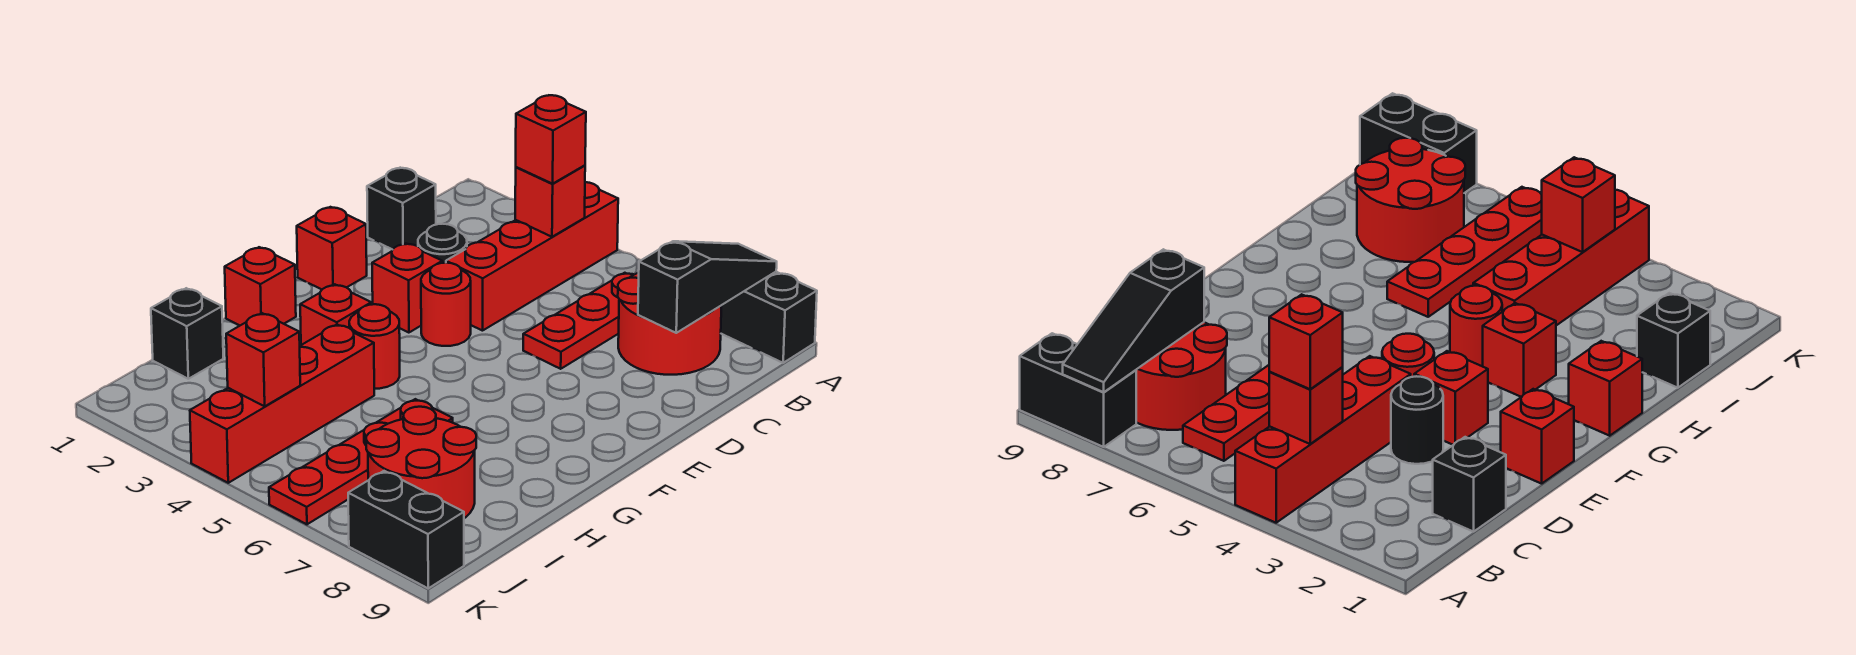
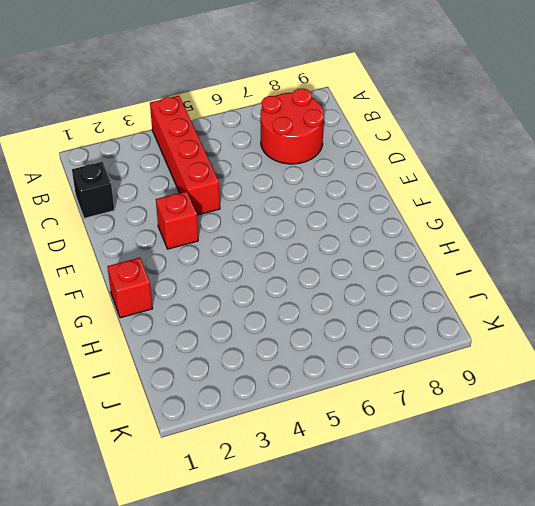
none -> black brick A8:A9 level 1
none -> red plate B6:D6 level 1
none -> black round brick D3 level 1

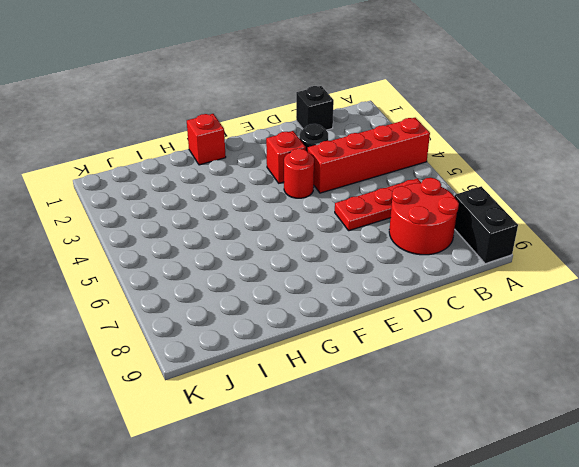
none -> red brick E1 level 1
none -> red brick G3 level 1
none -> red round brick G4 level 1

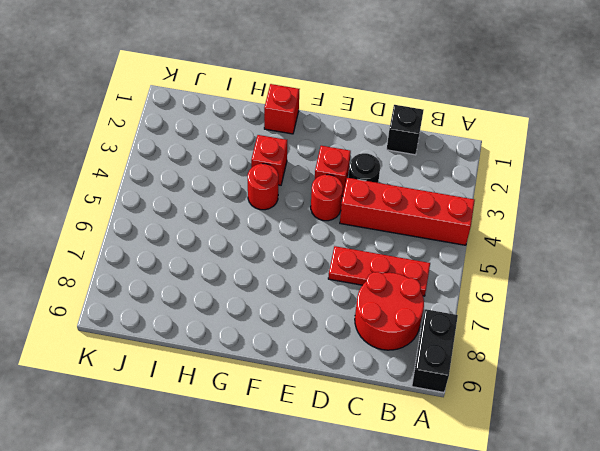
none -> red brick E1 level 1
none -> red brick H4:K4 level 1
none -> red plate H6:K6 level 1

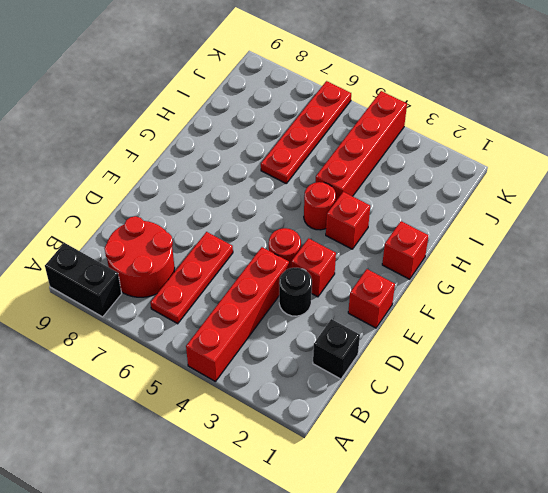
none -> black brick I1 level 1
none -> red round brick I7:J8 level 1
none -> black brick K8:K9 level 1

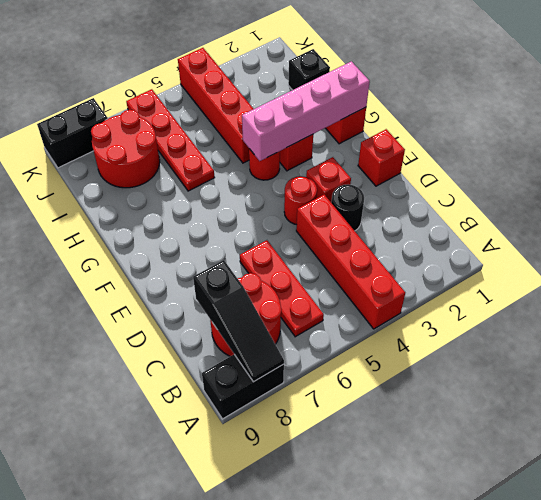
pink brick G1:G4 level 2 -> none
none -> black brick C1 level 1
none -> red brick B4 level 2
none -> red brick J4 level 2

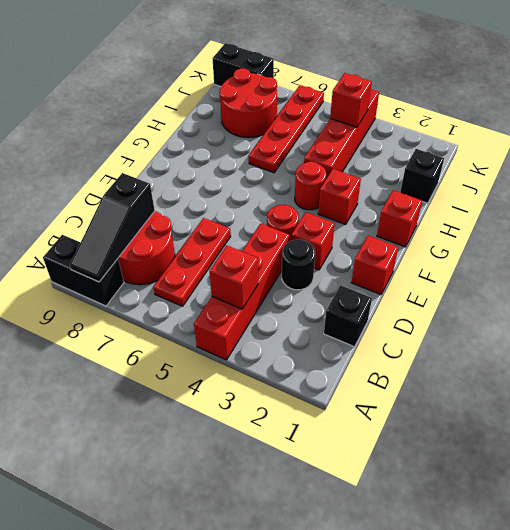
none -> red brick B4 level 3

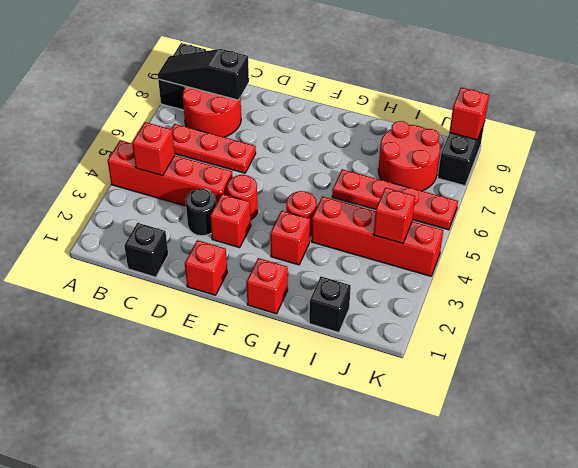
red brick K9 level 2 -> red brick B4 level 3

